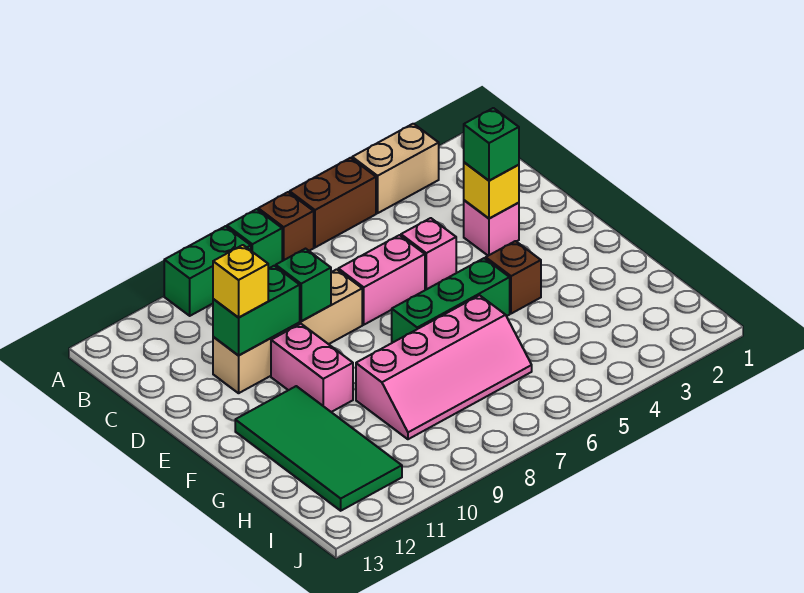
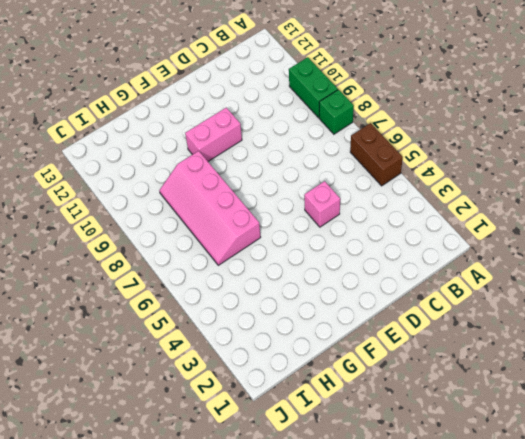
none -> tan brick A3:A4 level 1
none -> brown brick A7 level 1
none -> pink brick D3 level 1

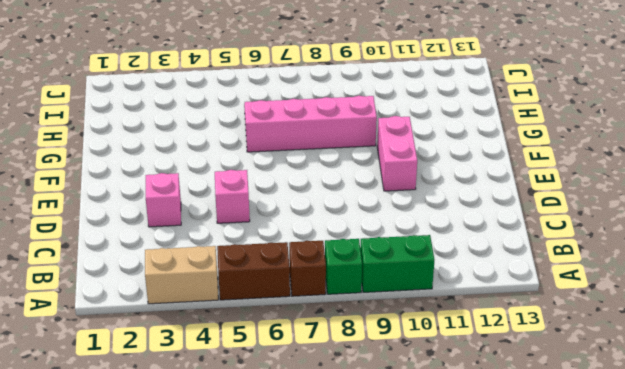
none -> pink brick D6:D7 level 1
none -> tan brick D8:D11 level 1
none -> brown brick F4 level 1

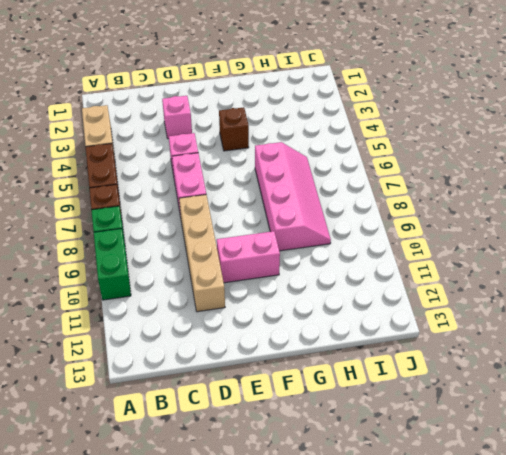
none -> green brick F5:F7 level 1
none -> green tile F11:I12 level 1
none -> yellow brick D3 level 2

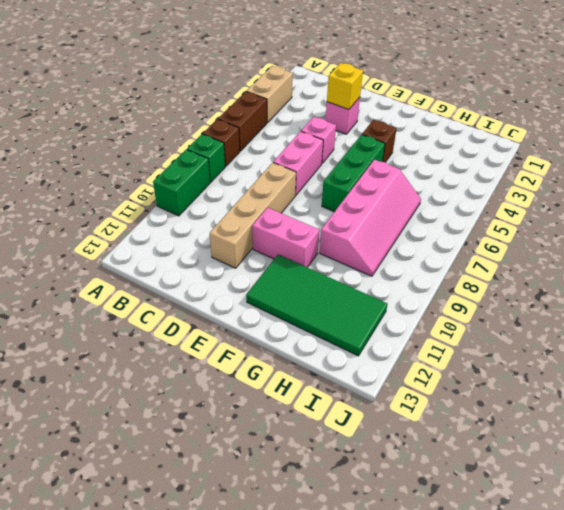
none -> green brick D9 level 2
none -> green brick D10:D11 level 2
none -> green brick D3 level 3

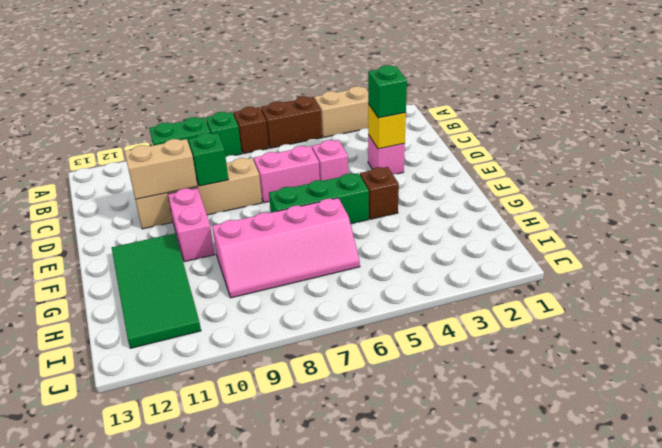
tan brick D10:D11 level 2 -> green brick D10:D11 level 2
none -> yellow brick D11 level 3

